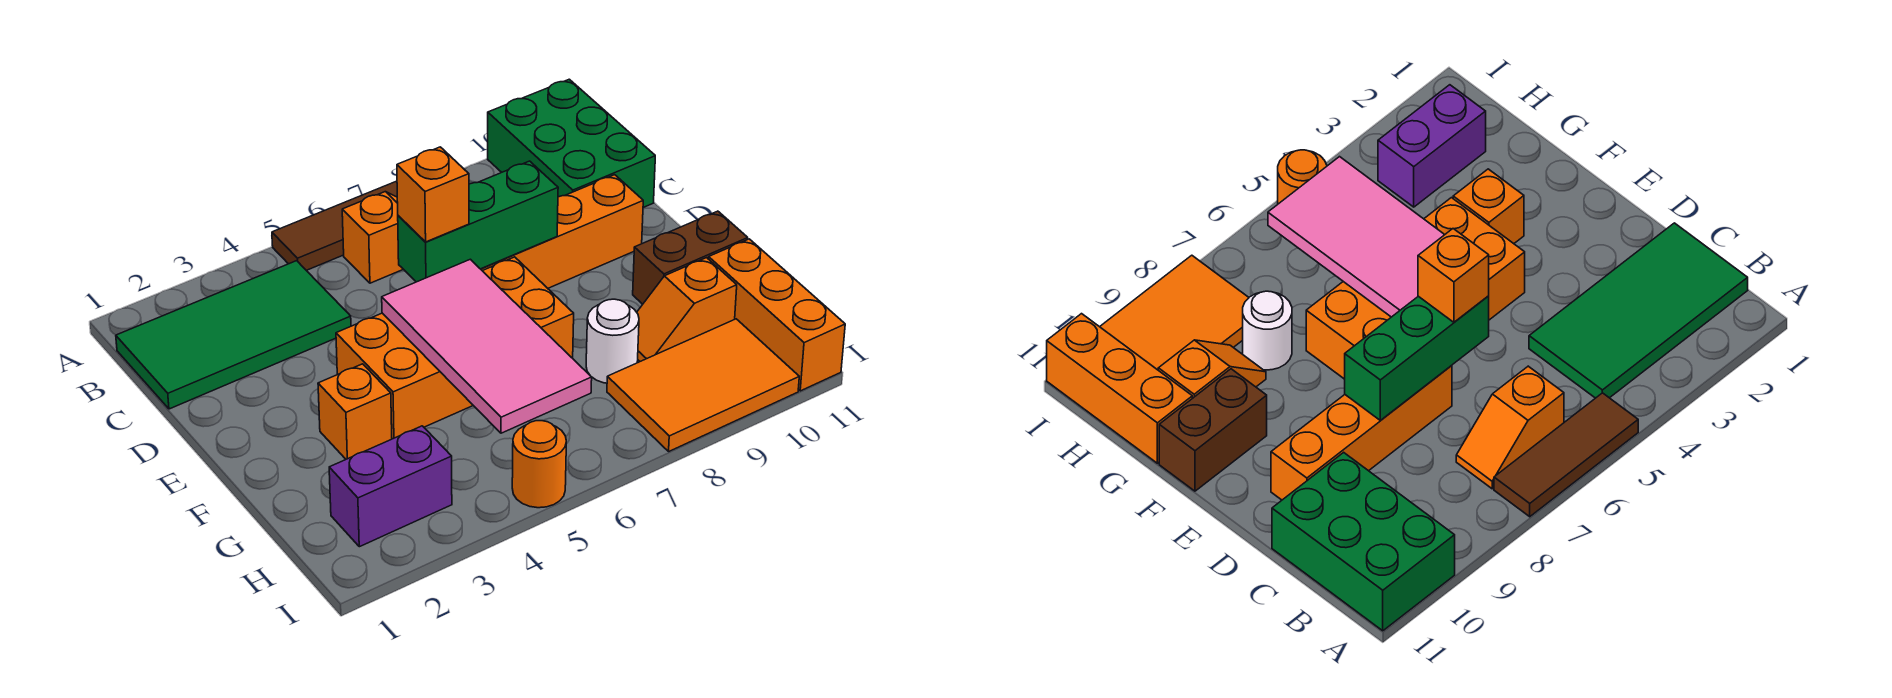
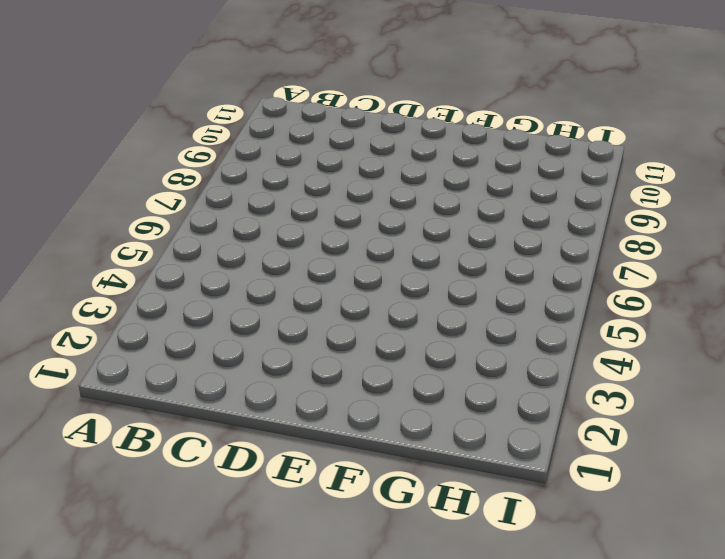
none -> brown tile A5:A7 level 1
none -> green brick A10:C11 level 1
none -> green tile B1:C4 level 1

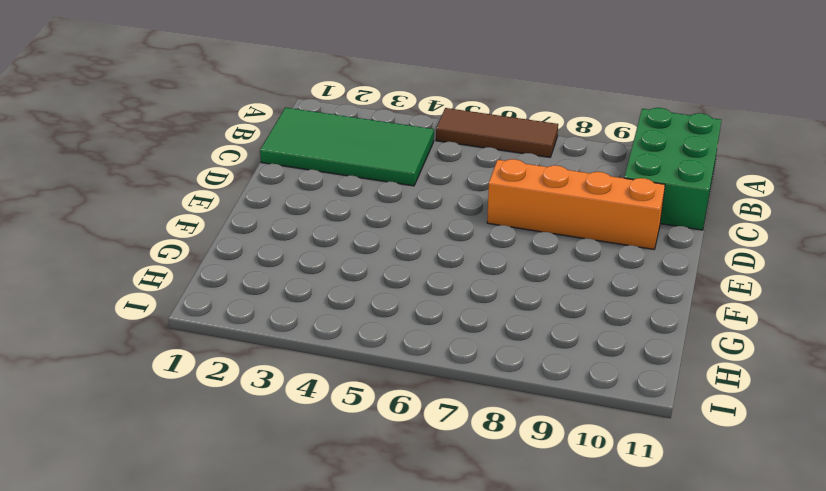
none -> orange slope B6:B7 level 1 top 6
none -> orange brick E4:F7 level 1
none -> orange brick F3 level 1

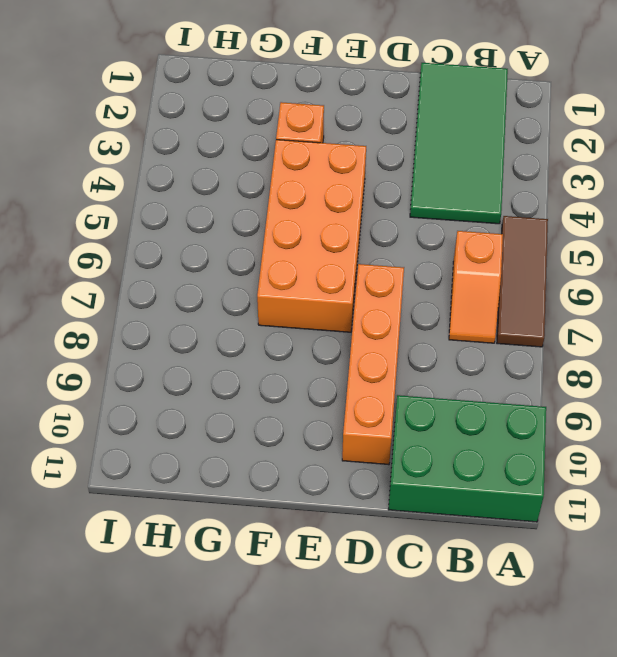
none -> brown brick F10:F11 level 1
none -> white round brick G8 level 1
none -> orange slope G9:G10 level 1 top 10

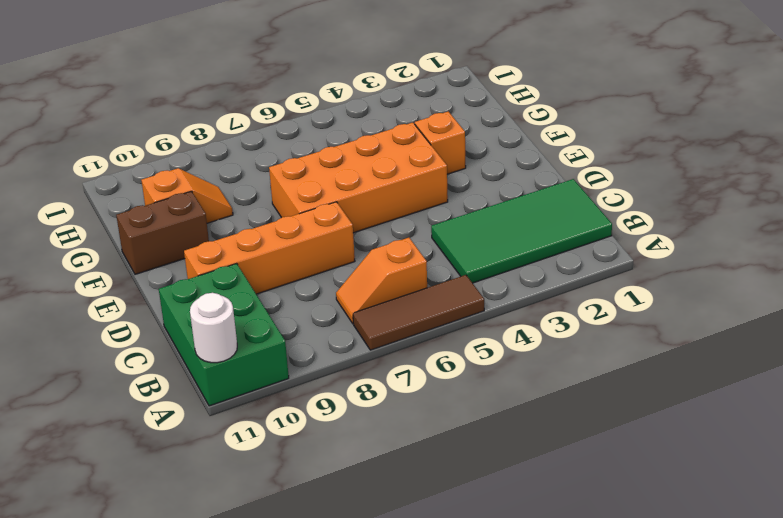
white round brick A11 level 2 -> white round brick G8 level 1
none -> orange brick G11:I11 level 1
none -> purple brick H2:H3 level 1
none -> orange tile H8:I10 level 1

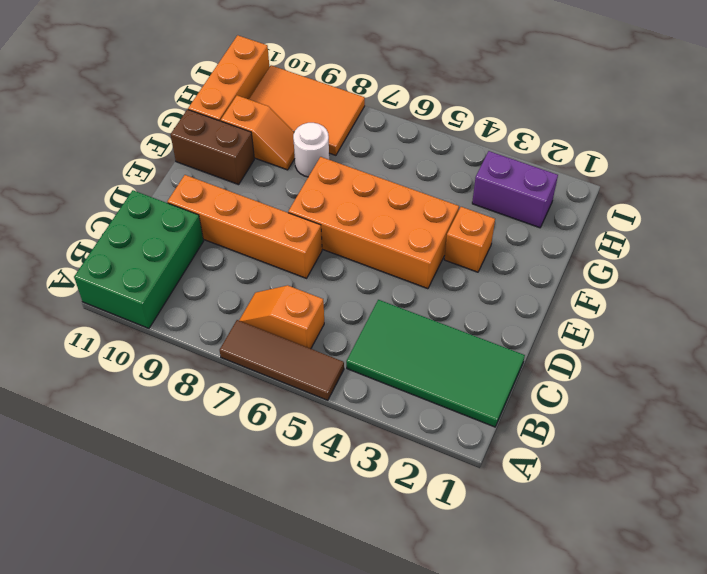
none -> orange round brick I5 level 1
none -> green brick D6:D8 level 2
none -> pink tile E5:H6 level 2

